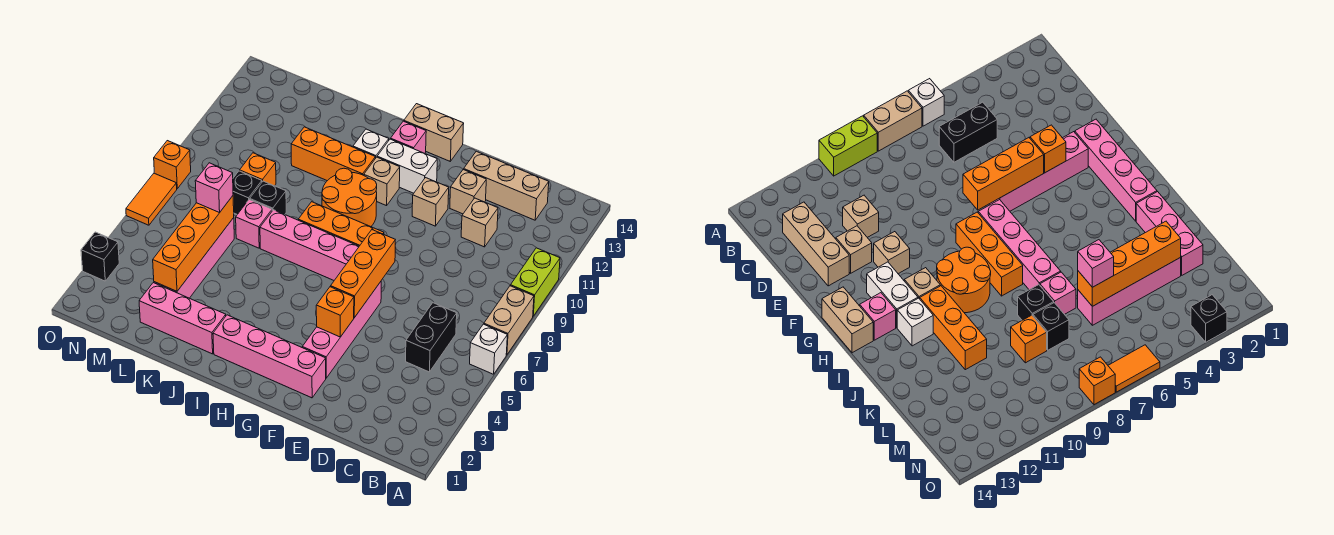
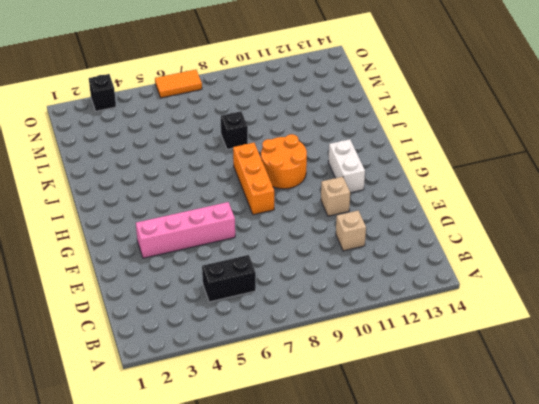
none -> white brick A6 level 1
none -> tan brick A7:A8 level 1
none -> lime brick A9:A10 level 1
none -> tan brick C13:E13 level 1

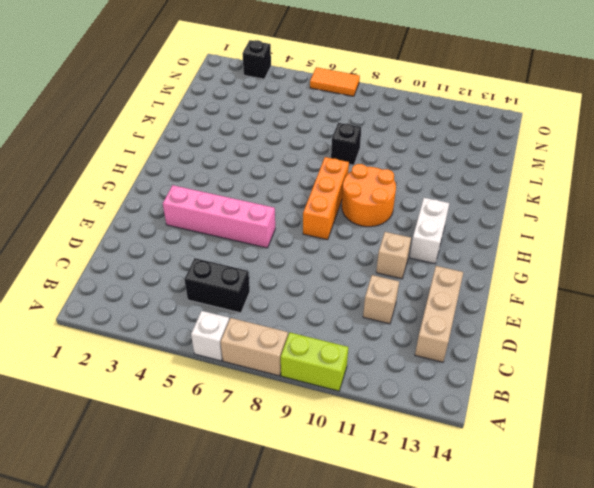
none -> tan brick E12 level 1
none -> pink brick F2:I2 level 1
none -> pink brick G7:J7 level 1
none -> tan brick G14:H14 level 1

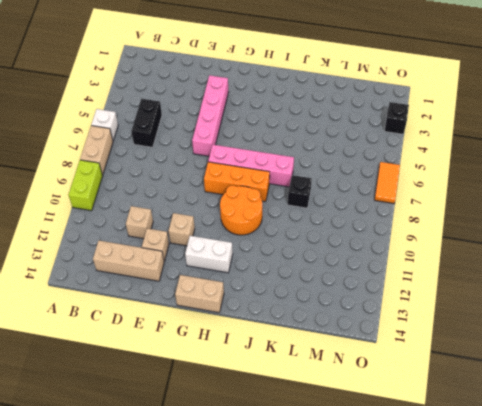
none -> pink brick F2:I2 level 1
none -> tan brick H11 level 1
none -> pink brick H13 level 1
none -> orange brick I11:K11 level 1

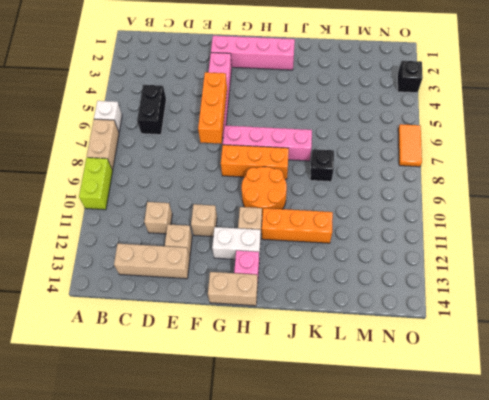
none -> white brick I12 level 1
none -> pink brick J2:L2 level 1
none -> pink brick K7 level 1
none -> pink brick L3:L6 level 1

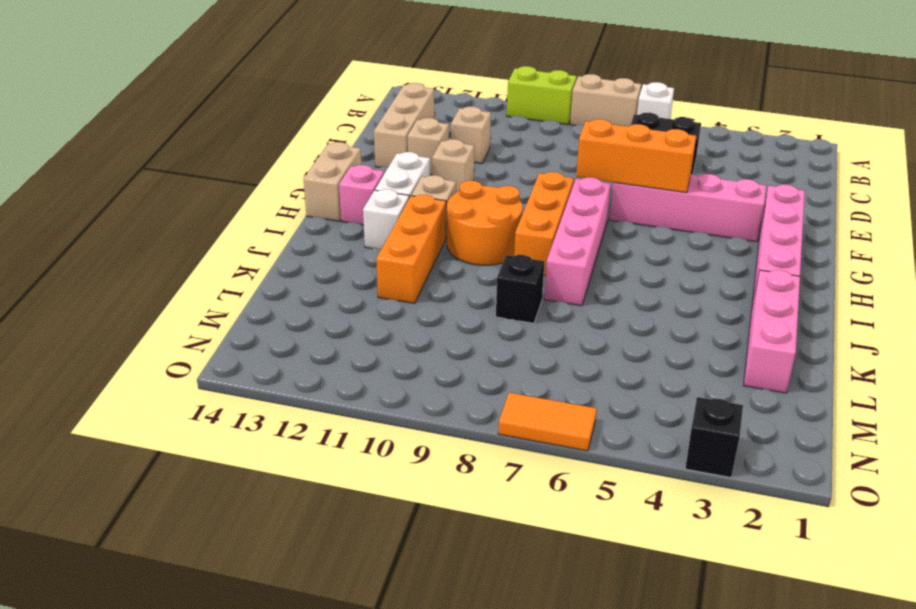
none -> pink brick K7 level 1
none -> pink brick L3:L6 level 1
none -> black brick L8 level 1
none -> orange brick L9 level 1

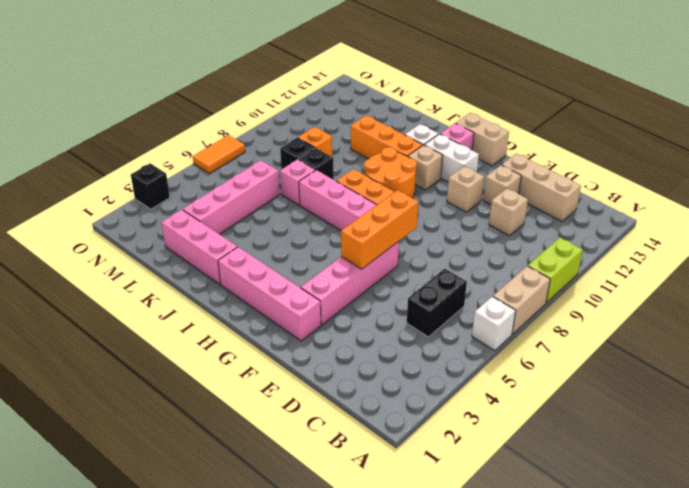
none -> orange brick O8 level 1
none -> orange brick F4 level 2
none -> orange brick L3:L6 level 2
none -> pink brick L6 level 3

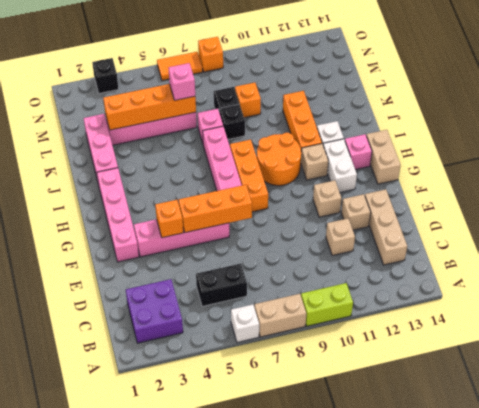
purple brick B2:C3 level 1 -> none

